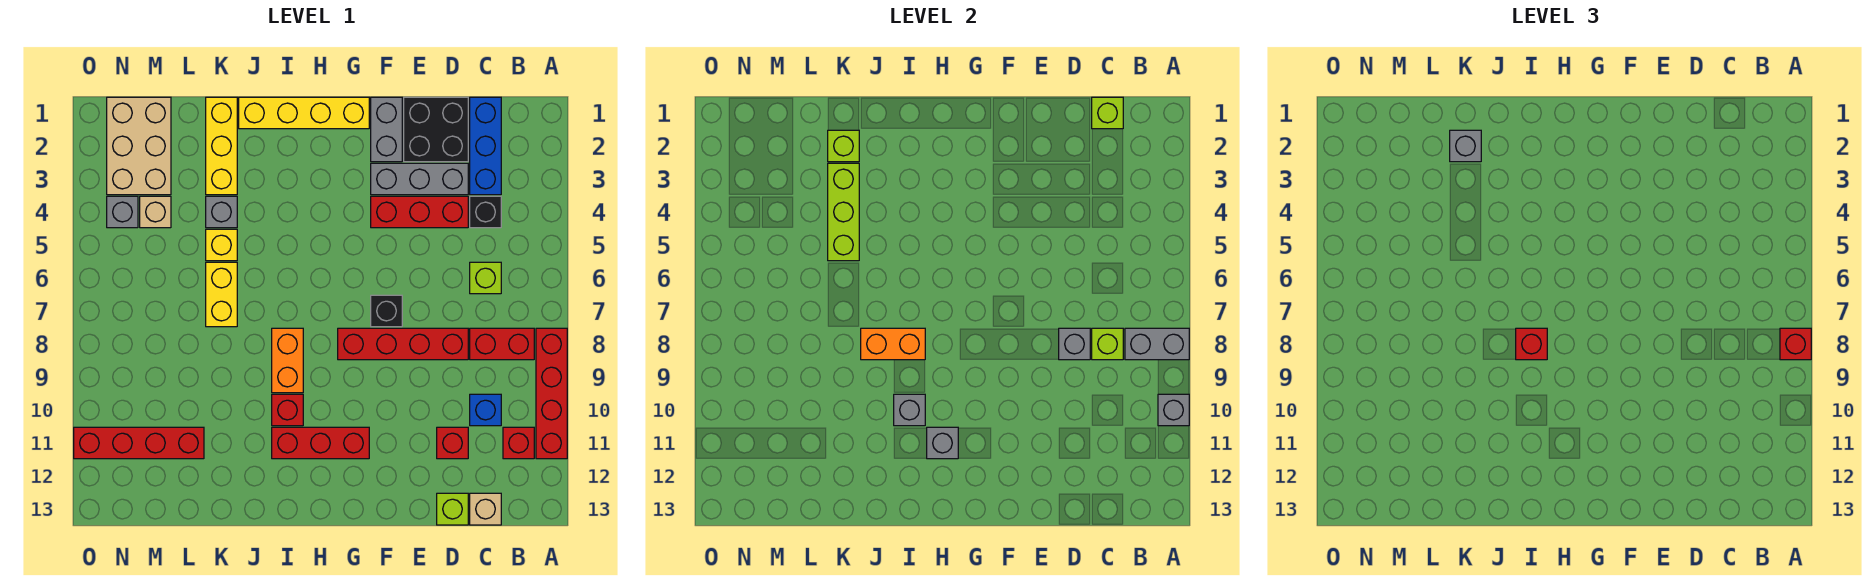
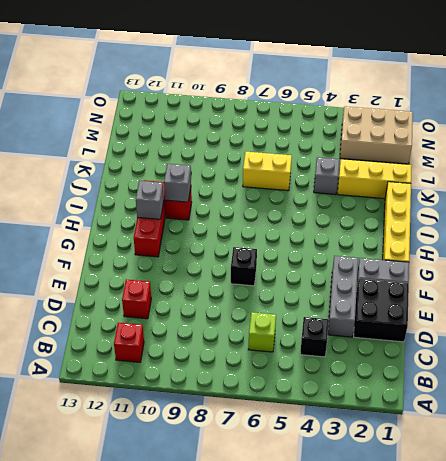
none -> red brick A8:A11 level 1
none -> red brick B8:C8 level 1
none -> blue brick C1:C3 level 1
none -> blue brick C10 level 1

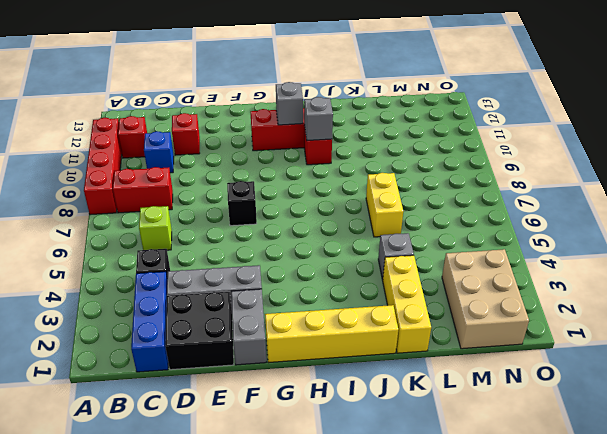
none -> tan brick C13 level 1
none -> red brick D4:F4 level 1
none -> red brick D8:G8 level 1
none -> lime brick D13 level 1

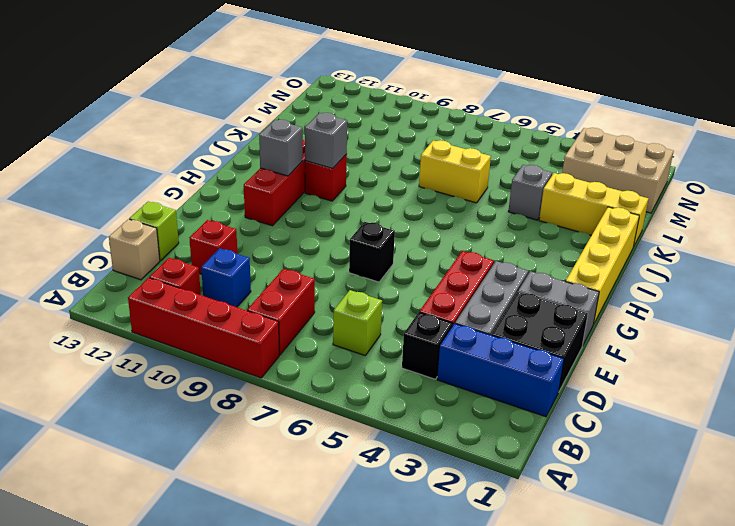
none -> red brick D8:G8 level 1
none -> orange brick I8:I9 level 1
none -> yellow brick K5 level 1
none -> red brick L11:O11 level 1

